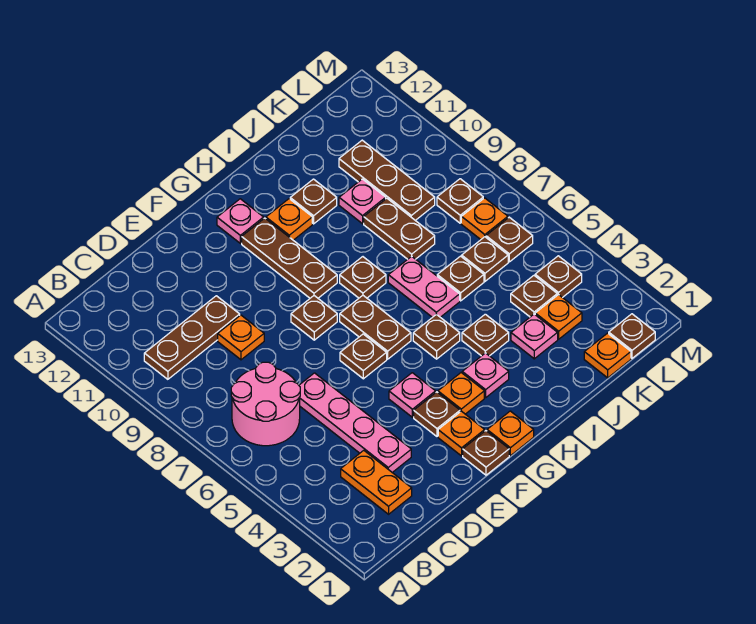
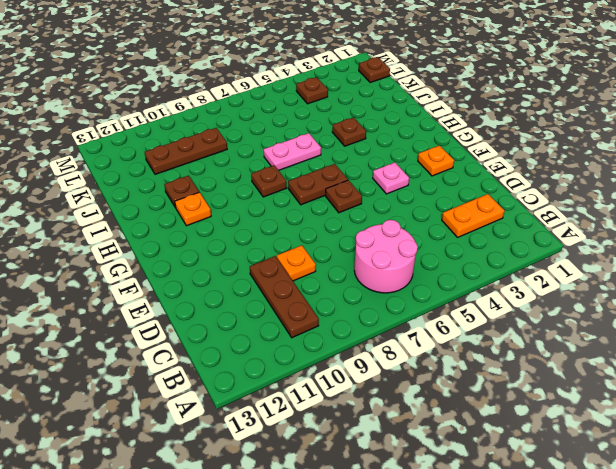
none -> pink plate D3:D6 level 1
none -> brown plate F1 level 1
none -> brown plate F3 level 1
none -> brown plate F8 level 1

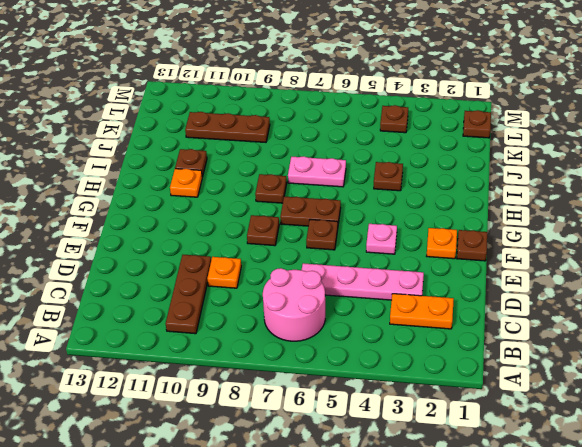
none -> brown plate F3 level 1
none -> orange plate G1 level 1
none -> orange plate G3 level 1
none -> brown plate G9:G11 level 1

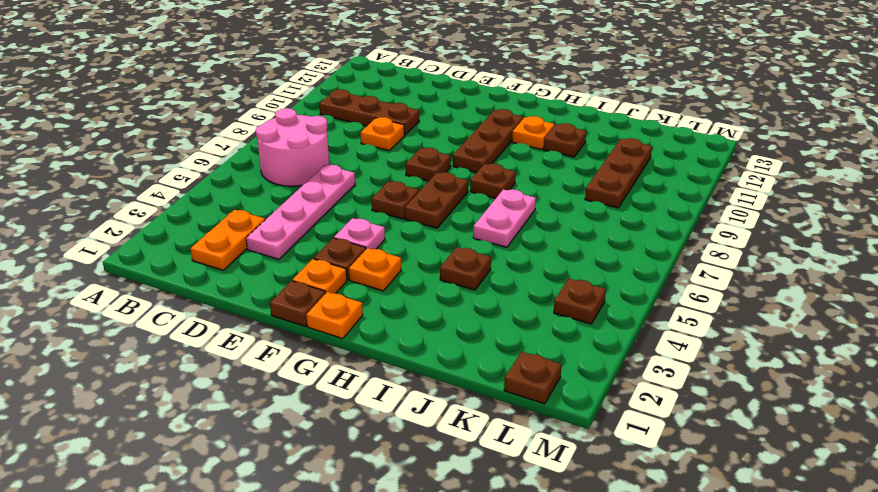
none -> pink plate G12 level 1
none -> pink plate H3 level 1
none -> brown plate H5 level 1
none -> pink plate J3 level 1

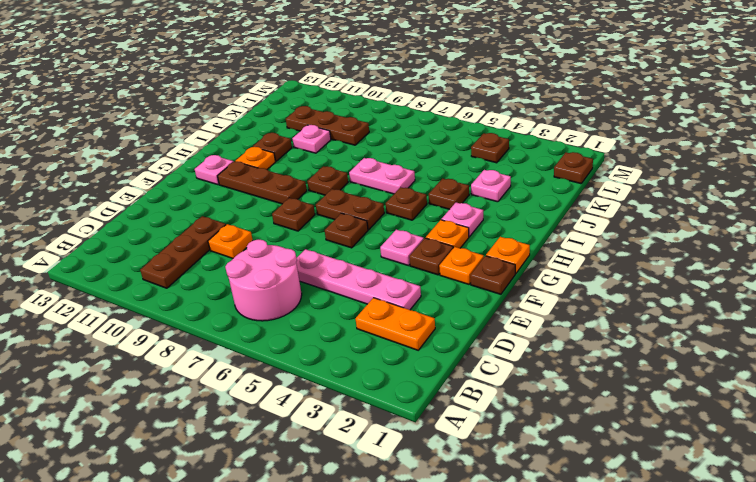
none -> brown plate J6 level 1
none -> brown plate J8:J9 level 1
none -> orange plate K1 level 1
none -> orange plate K3 level 1

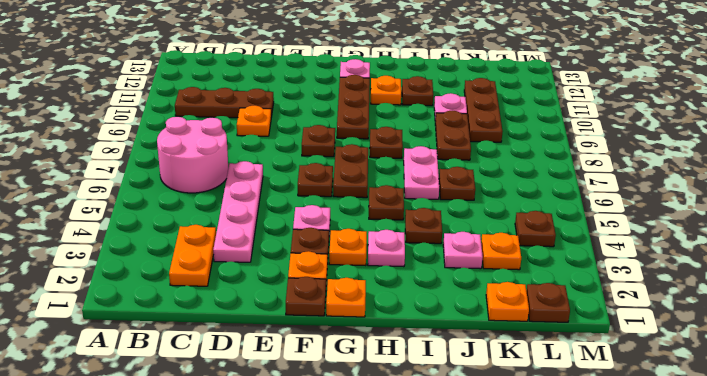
none -> brown plate K4 level 1
none -> brown plate K6 level 1
none -> brown plate L6 level 1
none -> orange plate L7 level 1

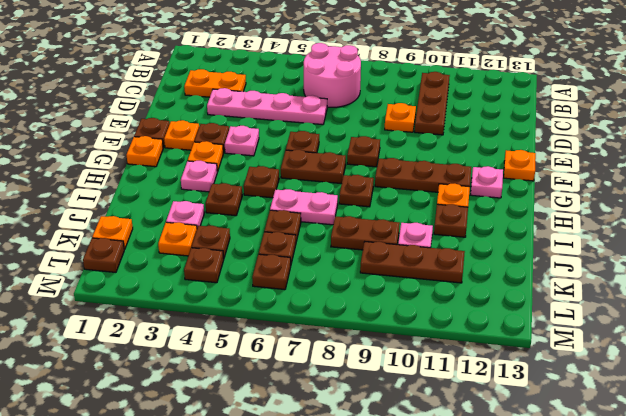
orange plate F13 level 1 -> orange plate L7 level 1
none -> brown plate L8 level 1

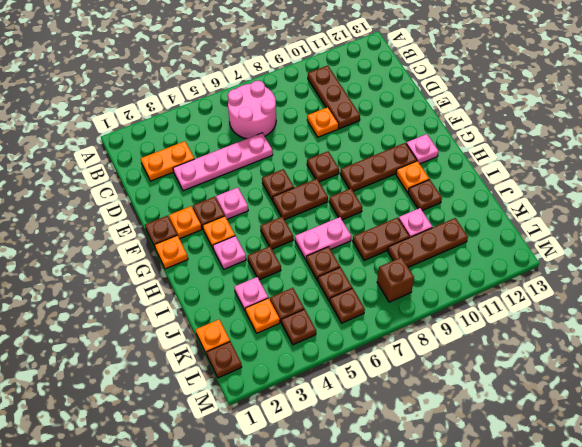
brown brick L8 level 1 -> brown plate L8 level 1
none -> orange plate L7 level 1

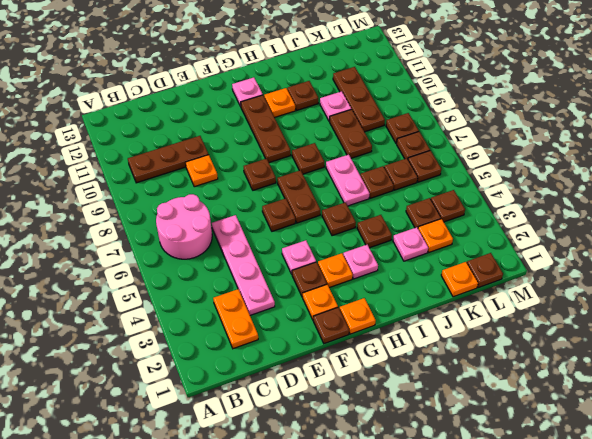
brown plate L7 level 1 -> orange plate L7 level 1

